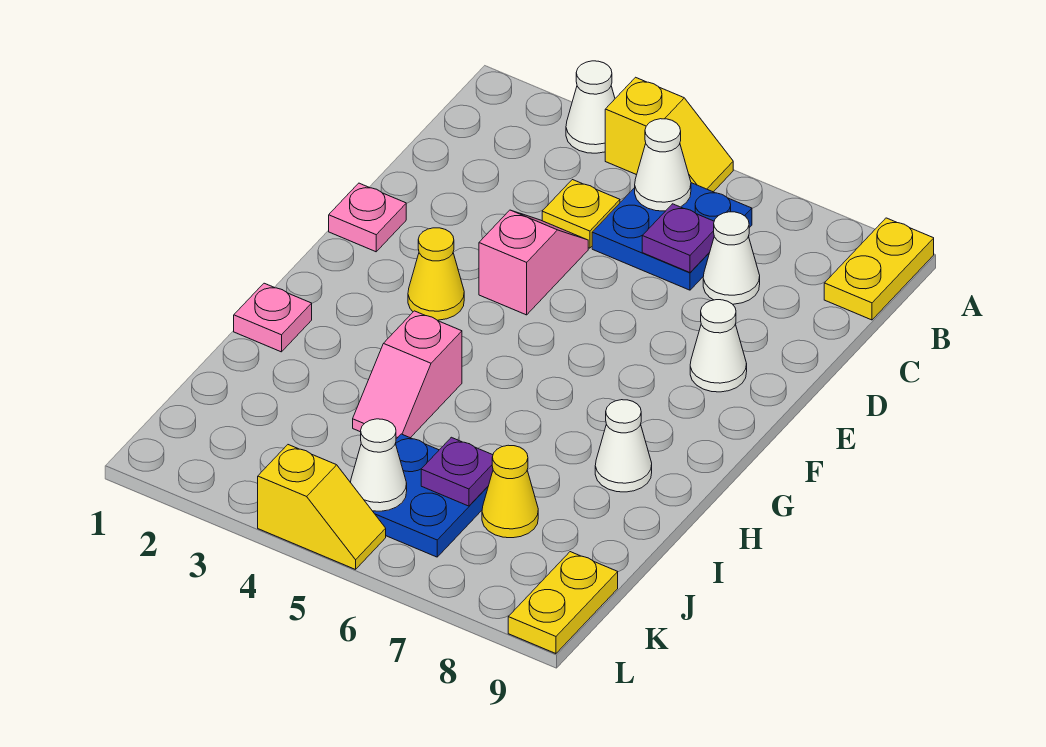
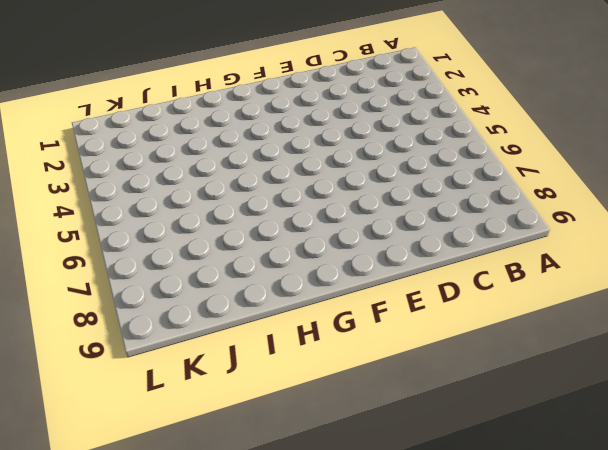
none -> white cone A3 level 1
none -> yellow slope A4:A5 level 1 top 4
none -> yellow plate A9:B9 level 1

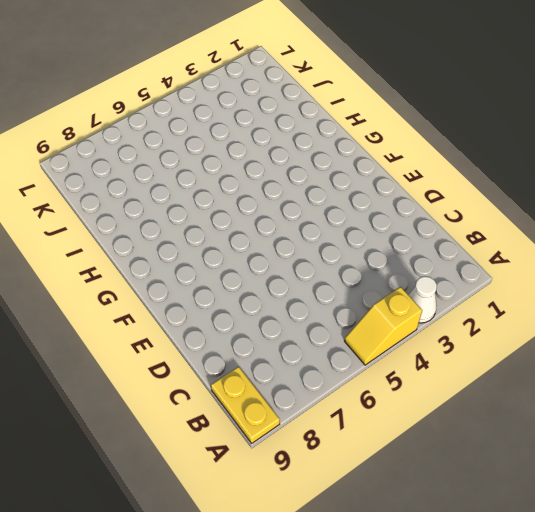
none -> blue plate B5:C6 level 1
none -> yellow plate C4 level 1
none -> white cone C7 level 1

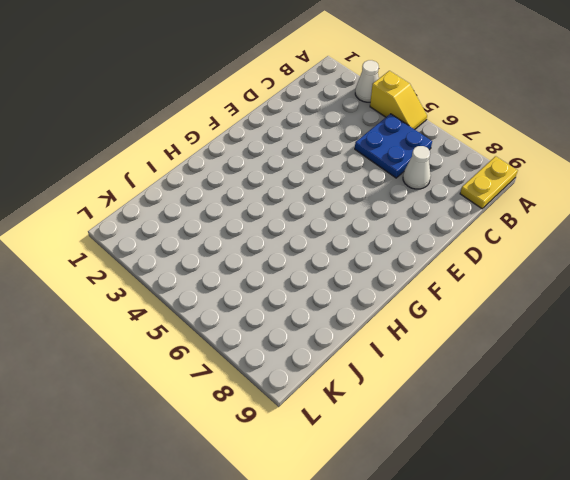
none -> yellow plate C4 level 1
none -> pink slope D4:E4 level 1 top E
none -> pink plate E1 level 1

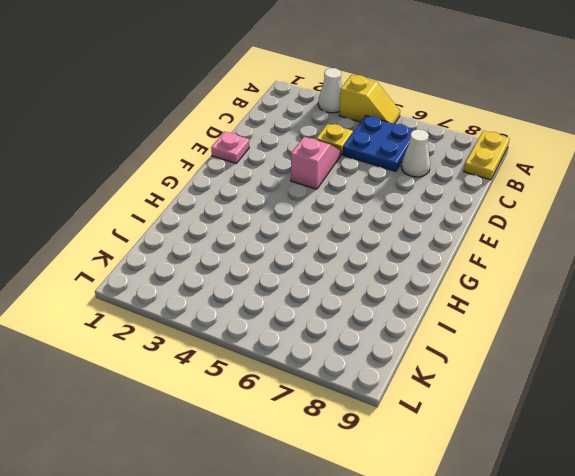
none -> white cone E8 level 1
none -> yellow cone F3 level 1
none -> pink plate H1 level 1

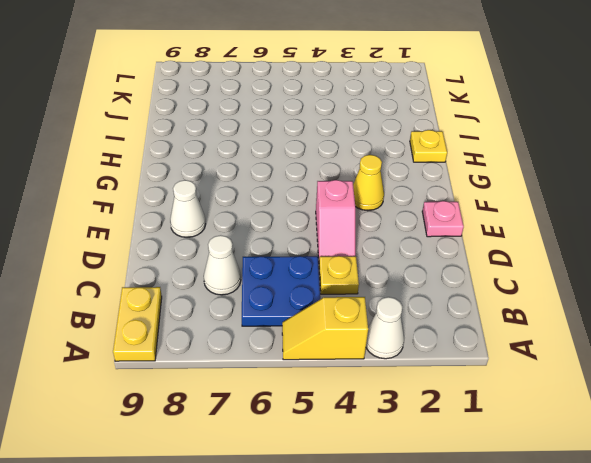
yellow plate H1 level 1 -> pink plate H1 level 1
none -> pink slope H4:I4 level 1 top H
none -> white cone H8 level 1
none -> blue plate J5:K6 level 1

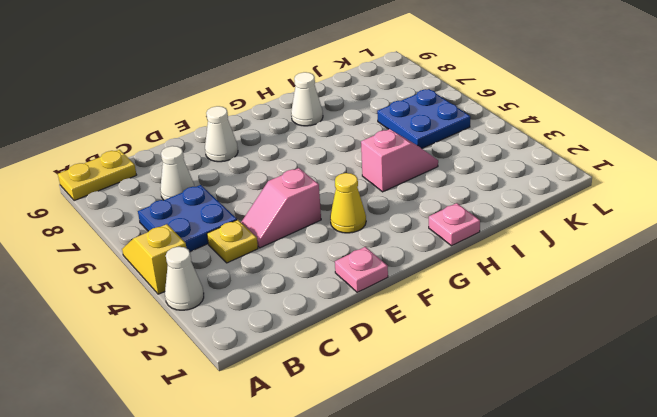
none -> yellow cone J7 level 1
none -> yellow plate K9:L9 level 1
none -> yellow slope L4:L5 level 1 top 4

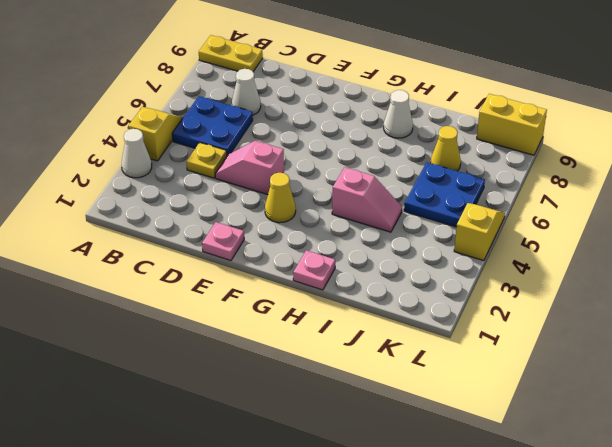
yellow brick K9:L9 level 1 -> yellow plate K9:L9 level 1
none -> white cone E8 level 1
none -> white cone B5 level 2
none -> purple plate C6 level 2

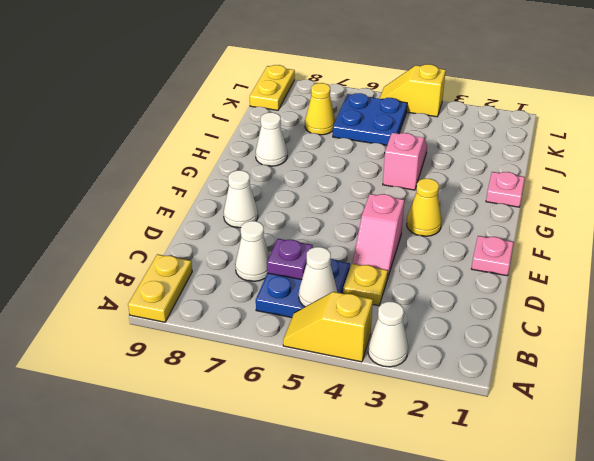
none -> purple plate J6 level 2
none -> white cone K5 level 2

